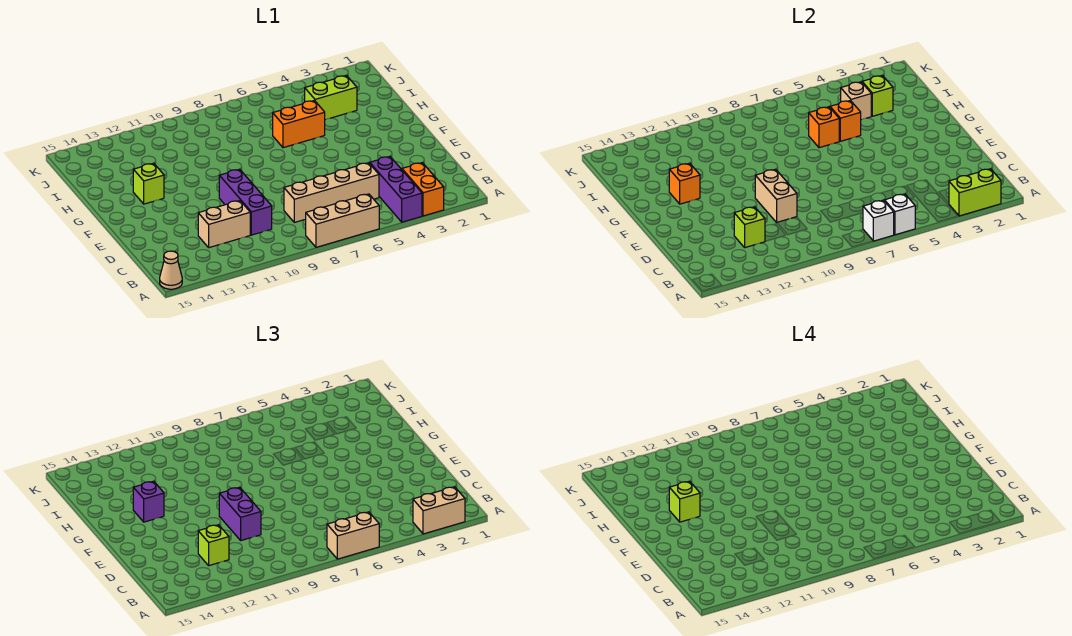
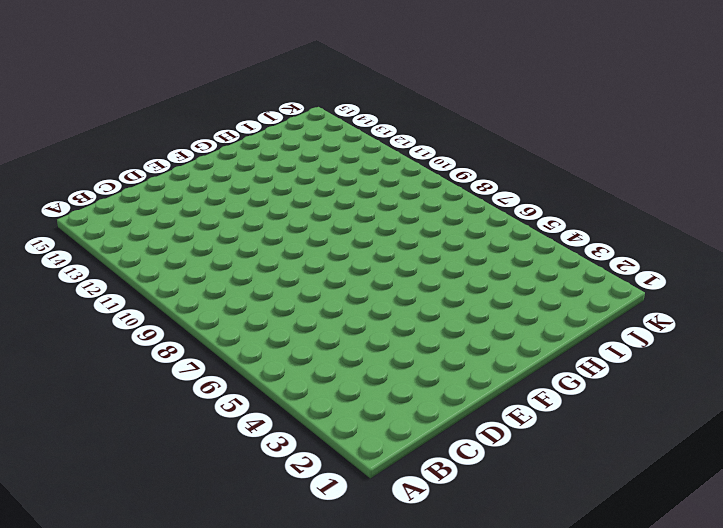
none -> orange brick A3:B3 level 1
none -> purple brick A4:C4 level 1
none -> tan brick A6:A8 level 1

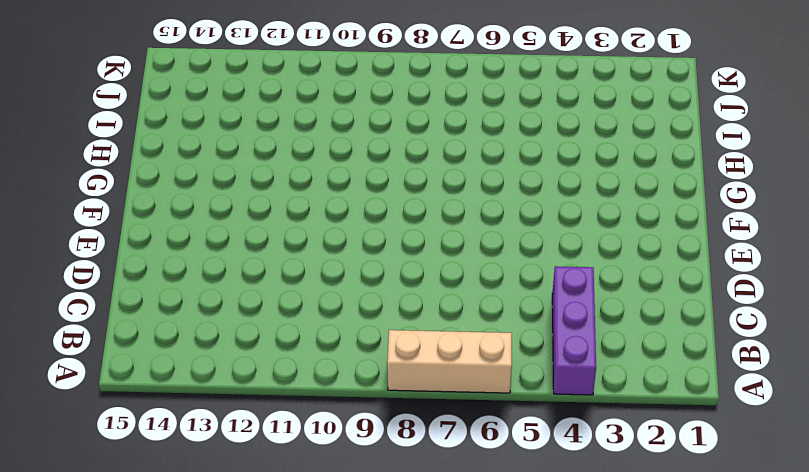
none -> orange brick A3:B3 level 1
none -> tan cone A15 level 1
none -> tan brick C5:C8 level 1

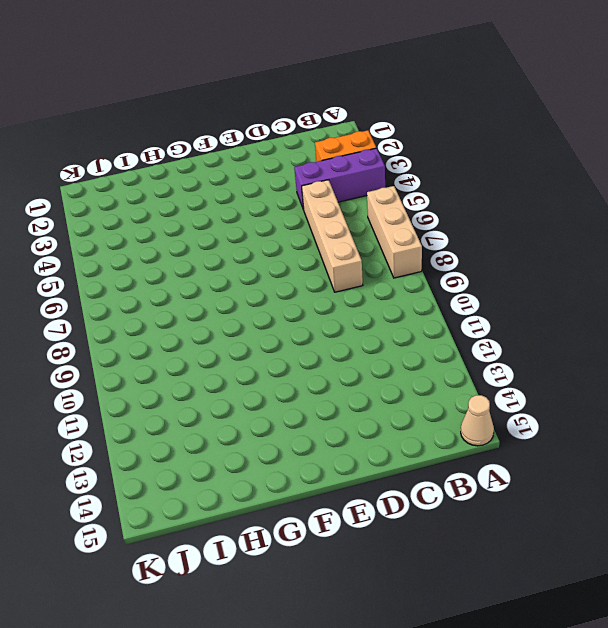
none -> purple brick C10:E10 level 1
none -> tan brick C11:C12 level 1
none -> lime brick G13 level 1

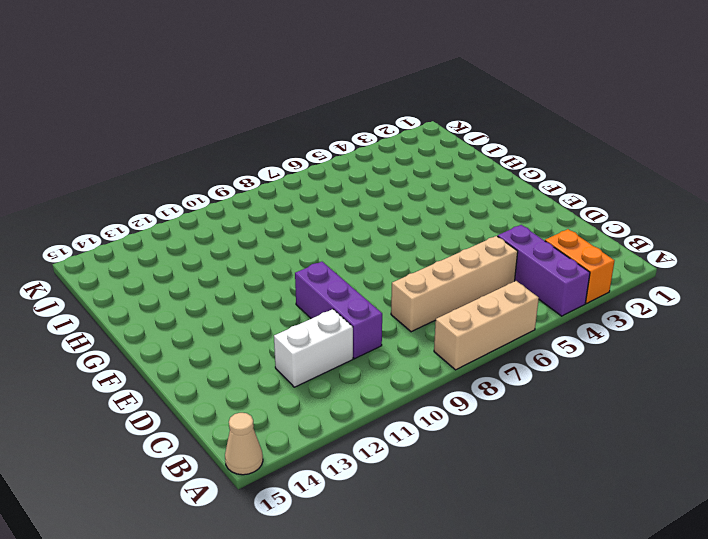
white brick C11:C12 level 1 -> tan brick C11:C12 level 1
none -> lime brick G13 level 1
none -> orange brick H5:H6 level 1
none -> lime brick I3:I4 level 1

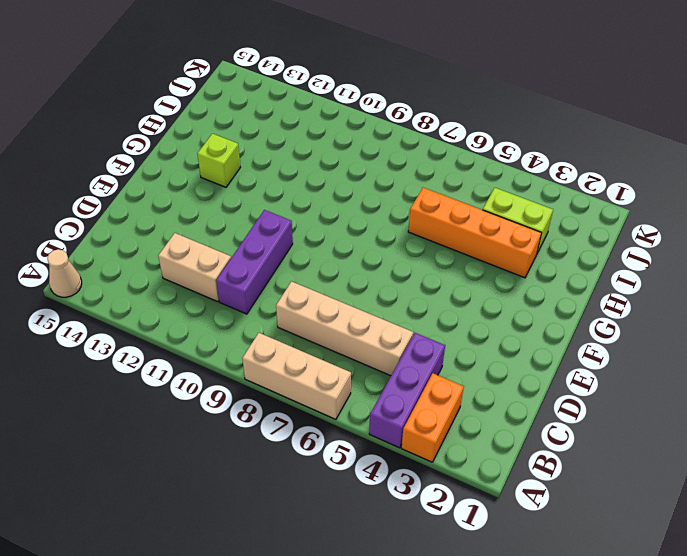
orange brick H3:H6 level 1 -> orange brick H5:H6 level 1
none -> lime brick A2:A3 level 2
none -> white brick A6 level 2
none -> white brick A7 level 2

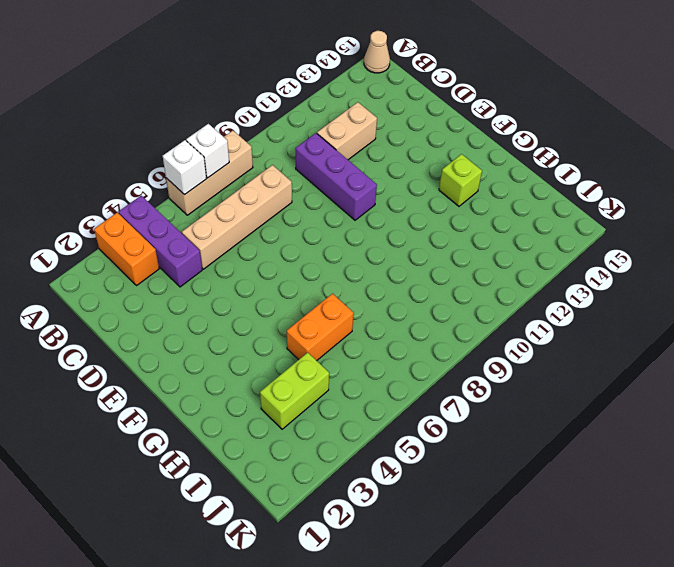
none -> lime brick A2:A3 level 2
none -> lime brick C12 level 2
none -> tan brick D10:E10 level 2

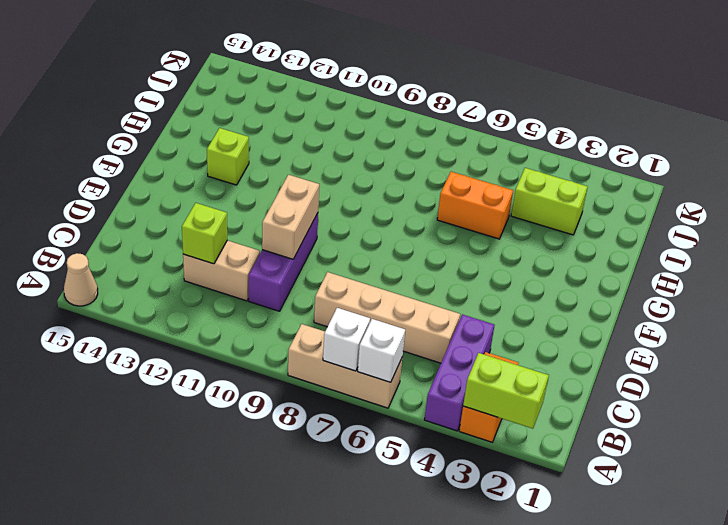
none -> orange brick G13 level 2
none -> orange brick H5 level 2
none -> orange brick H6 level 2

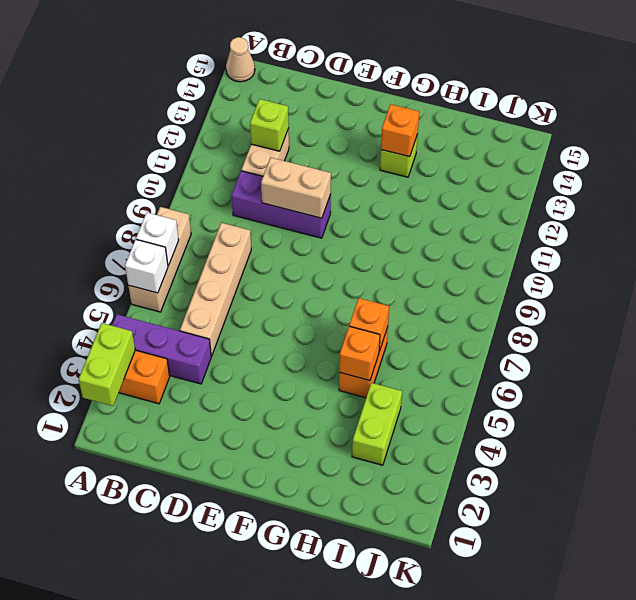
none -> lime brick I3 level 2
none -> tan brick I4 level 2
none -> tan brick A2:A3 level 3

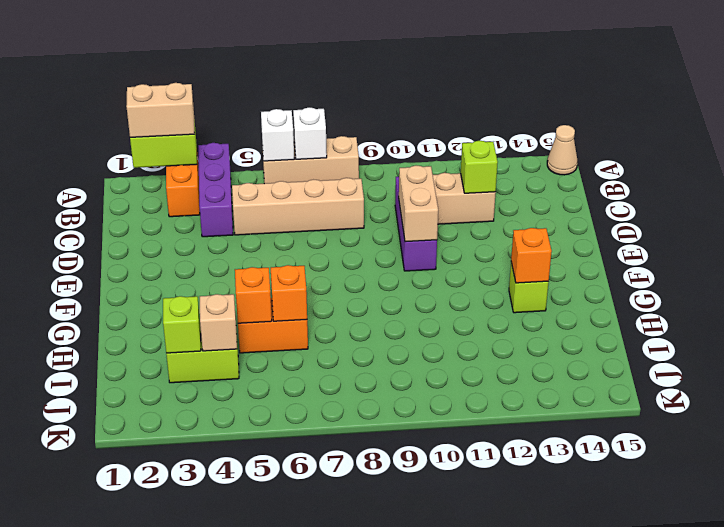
none -> tan brick A6:A7 level 3
none -> lime brick C12 level 3
none -> purple brick D10:E10 level 3

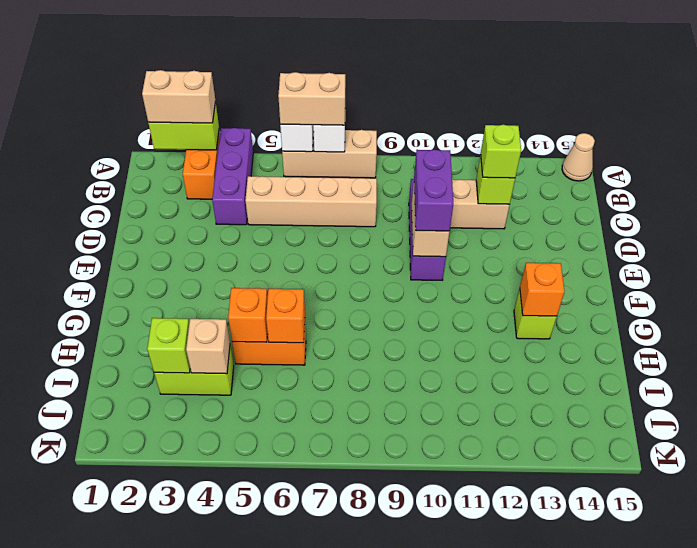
none -> purple brick G13 level 3
none -> lime brick G13 level 4

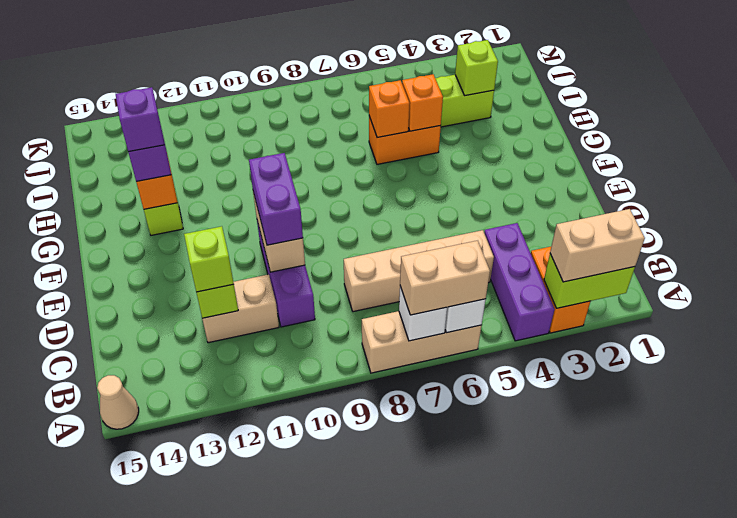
purple brick G13 level 4 -> lime brick G13 level 4
none -> tan brick I4 level 2

